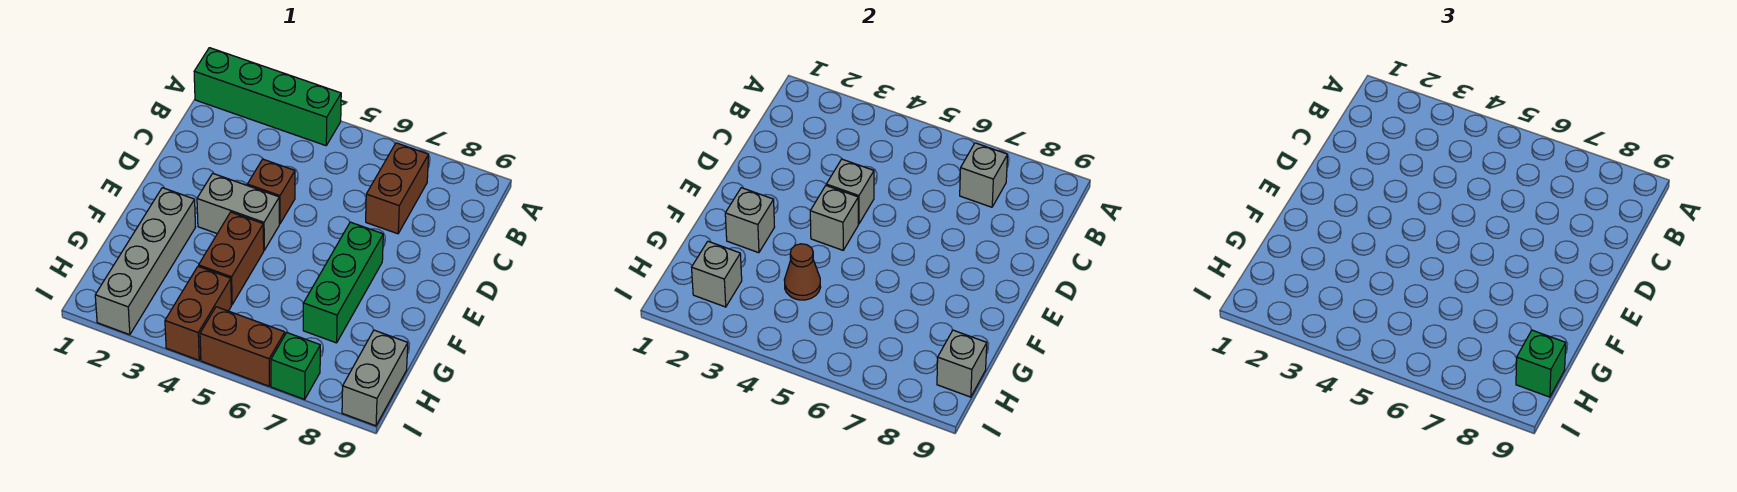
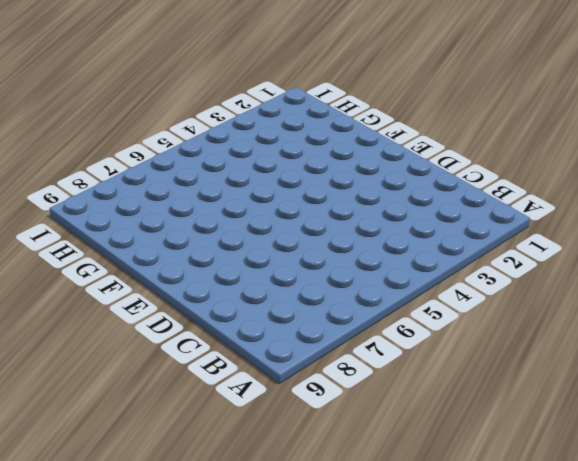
none -> green brick A1:A4 level 1
none -> brown brick B7:C7 level 1
none -> brown brick D4 level 1

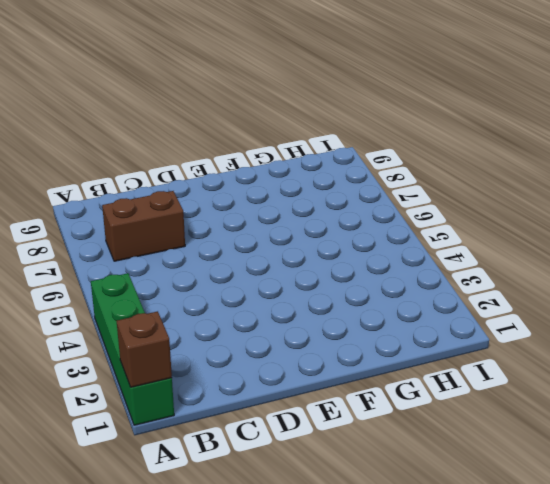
brown brick A1 level 2 -> brown brick D4 level 1
none -> grey brick E3:E4 level 1
none -> green brick E7:G7 level 1
none -> grey brick F2:I2 level 1

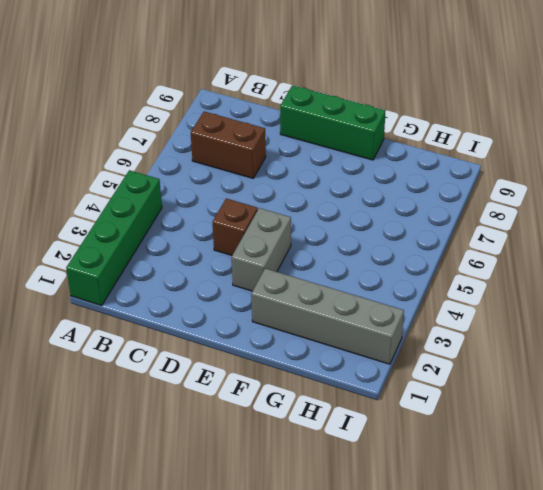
green brick D9:F9 level 1 -> green brick E7:G7 level 1
none -> brown brick F4:G4 level 1
none -> brown brick H4:I4 level 1
none -> grey brick H9:I9 level 1

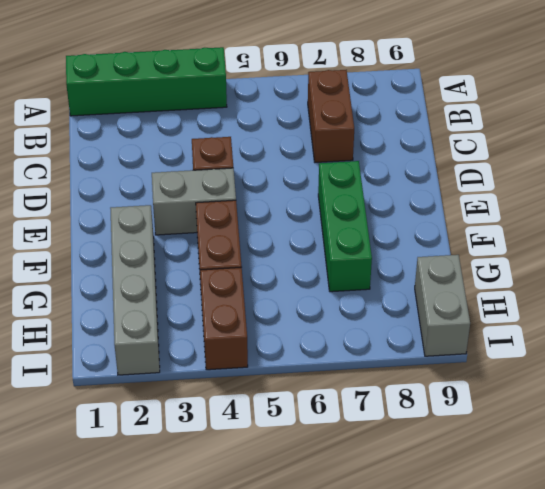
none -> brown brick I5:I6 level 1
none -> green brick I7 level 1
none -> grey brick B7 level 2

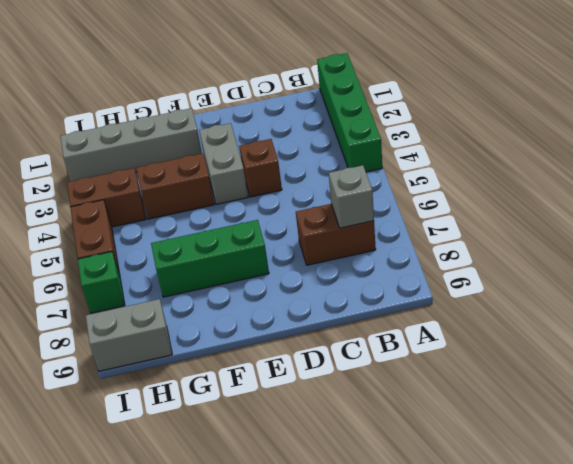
none -> grey brick D4 level 2
none -> grey brick E4 level 2
none -> grey brick F2 level 2

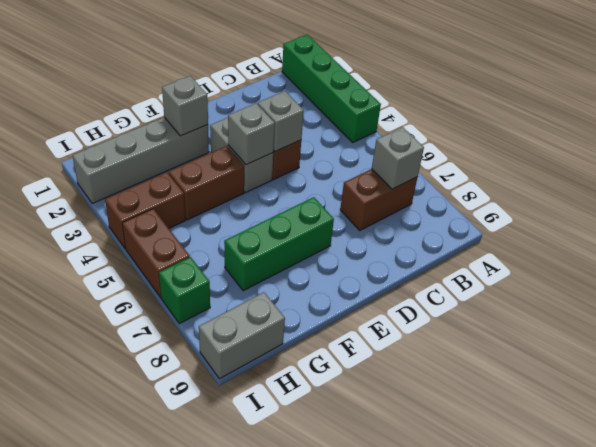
none -> brown cone G4 level 2
none -> grey brick H2 level 2
none -> grey brick H9 level 2

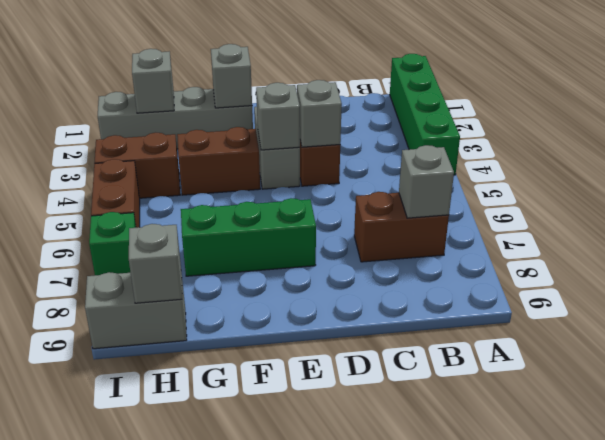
none -> brown cone G4 level 2
none -> green brick H9 level 3

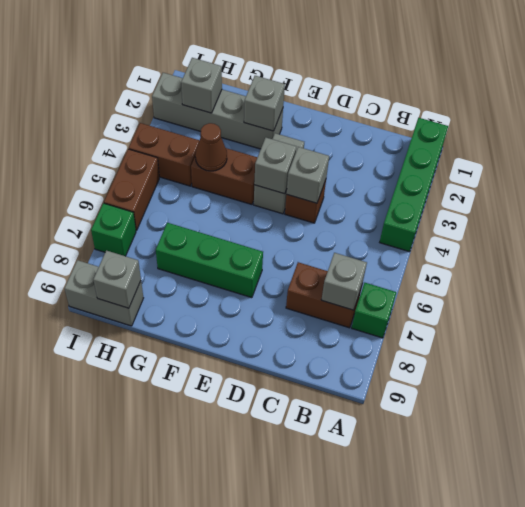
green brick A7 level 1 -> green brick H9 level 3

